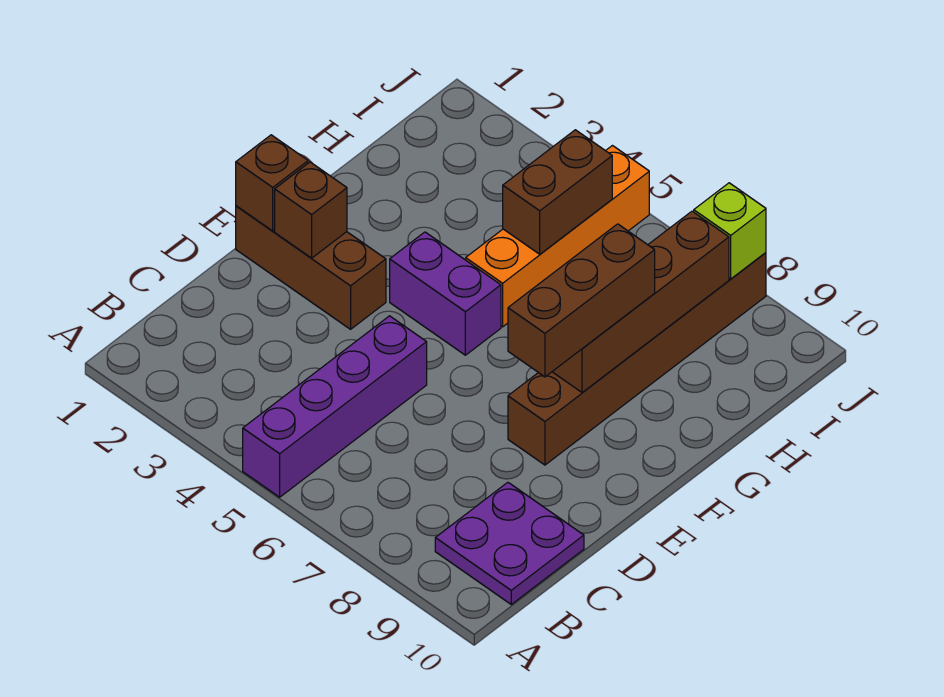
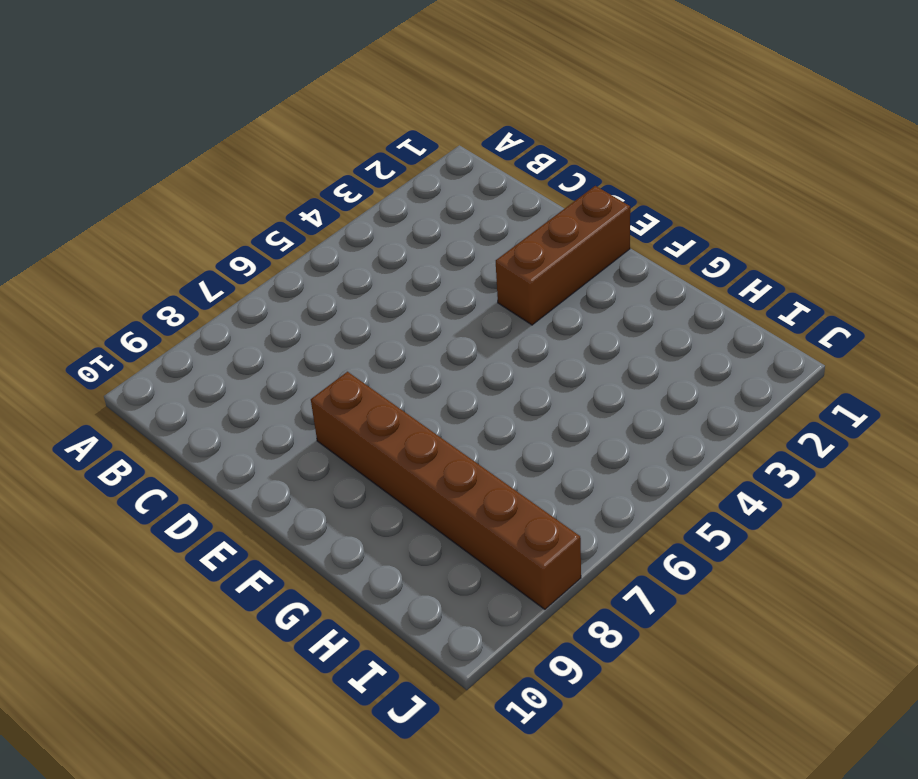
none -> purple brick A5:D5 level 1
none -> purple plate B9:C10 level 1
none -> purple brick F4:F5 level 1

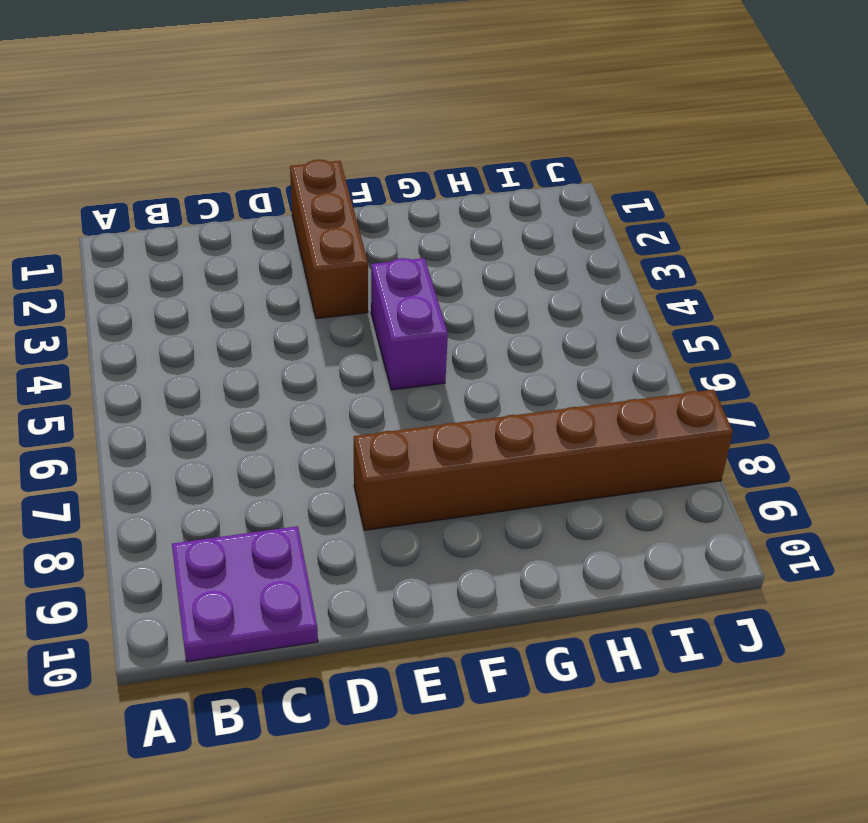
none -> purple brick A5:D5 level 1
none -> orange brick G5:J5 level 1
none -> brown brick E1 level 2

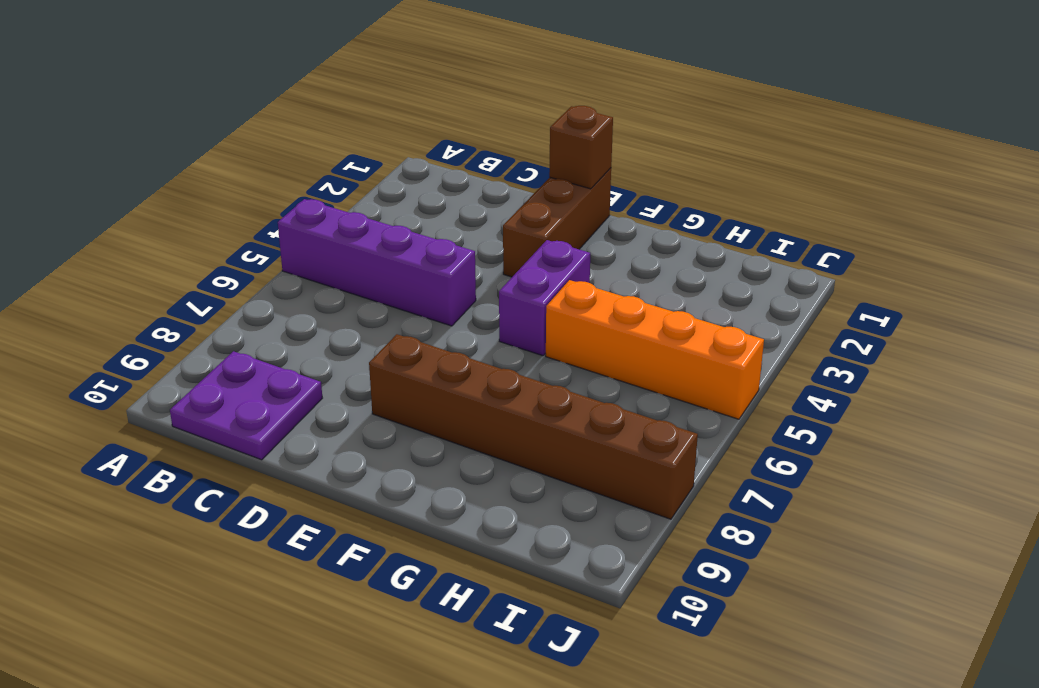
none -> brown brick E2 level 2
none -> brown brick F8:I8 level 2
none -> brown brick H5:I5 level 2

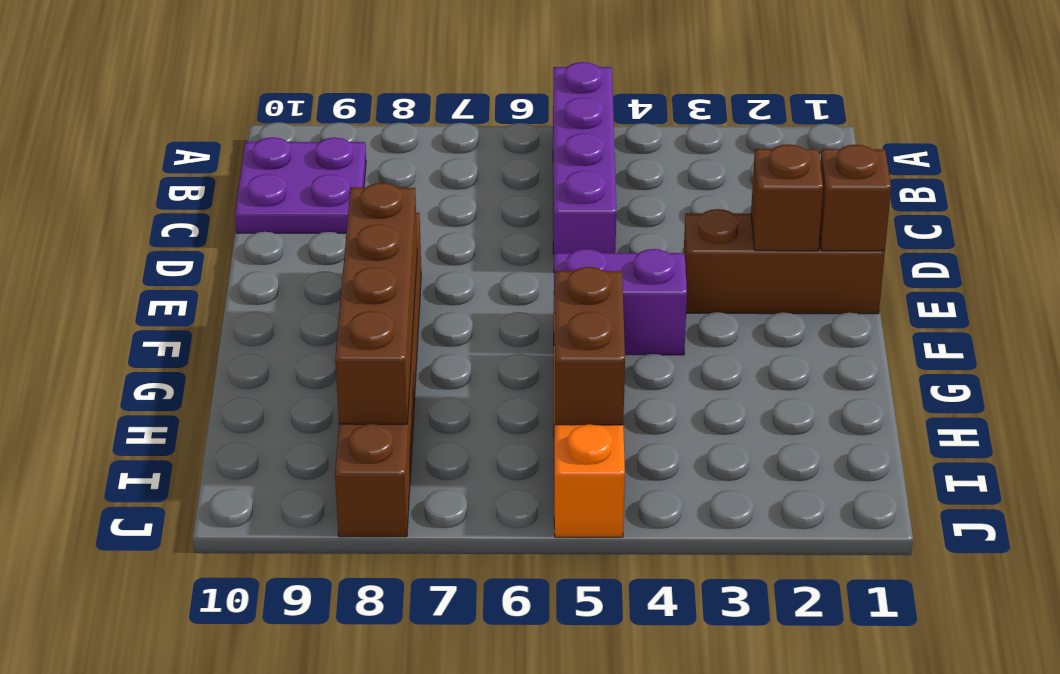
none -> lime brick J8 level 2
none -> brown brick E8:G8 level 3

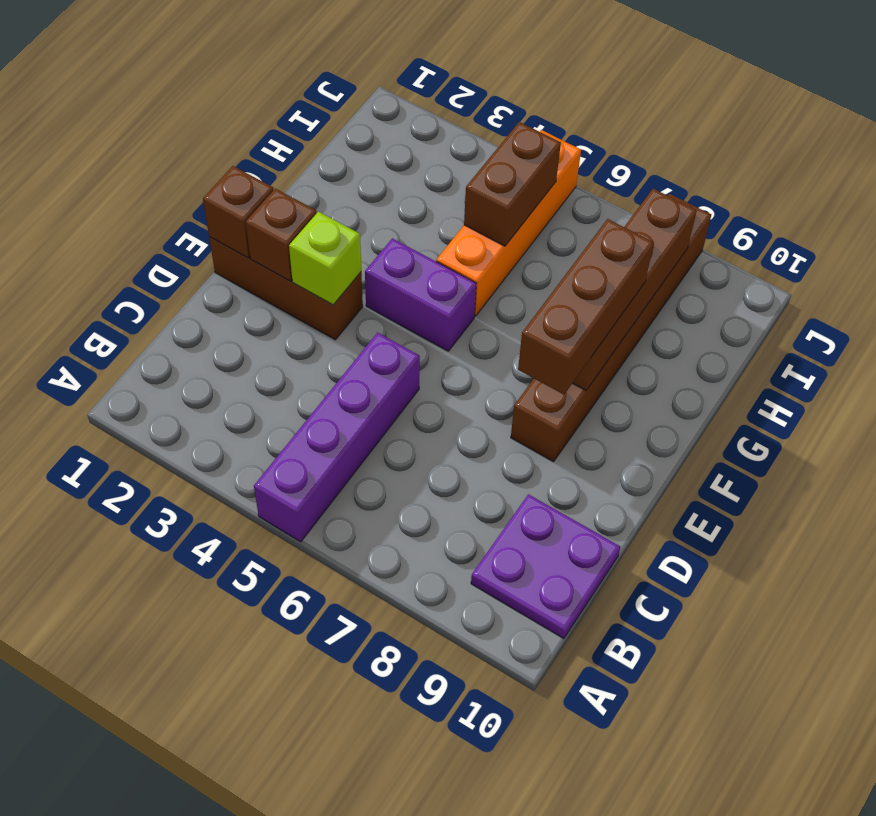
lime brick E3 level 2 -> lime brick J8 level 2

